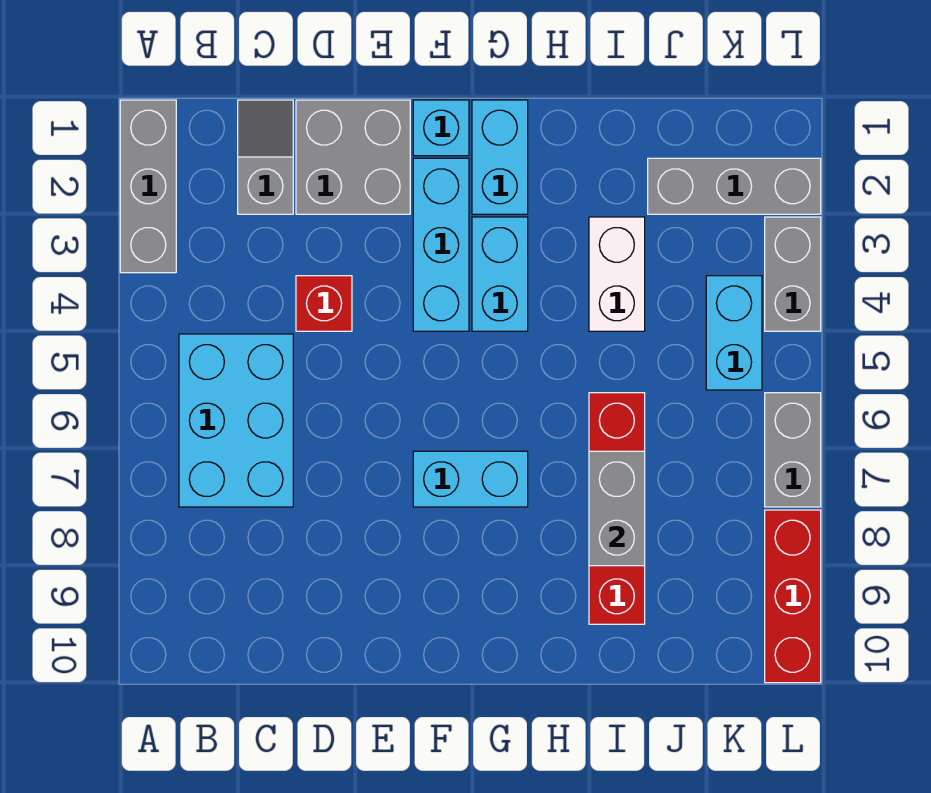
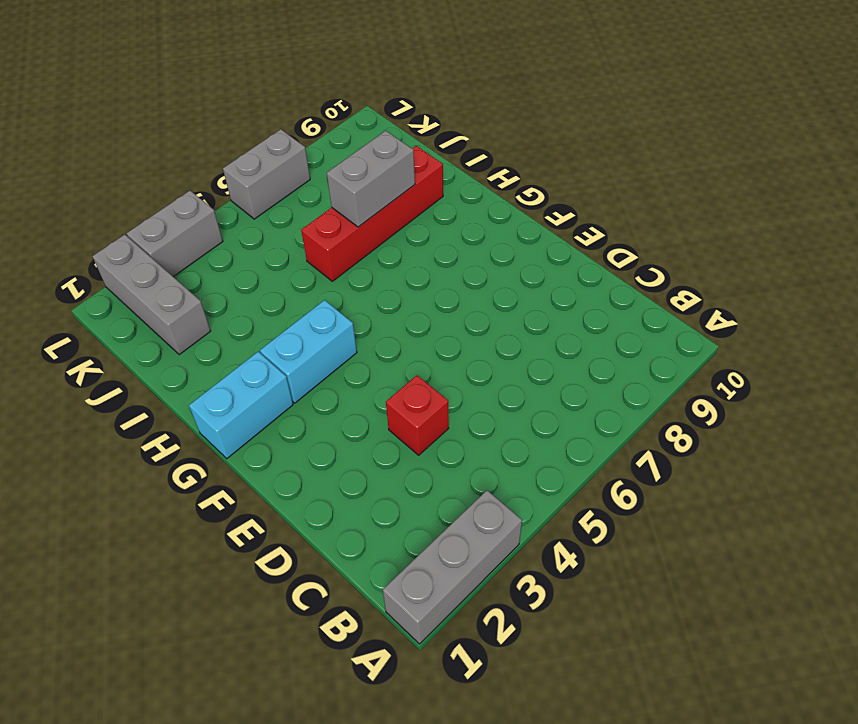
none -> cyan brick B5:C7 level 1
none -> grey slope C1:C2 level 1 top 2
none -> grey brick D1:E2 level 1

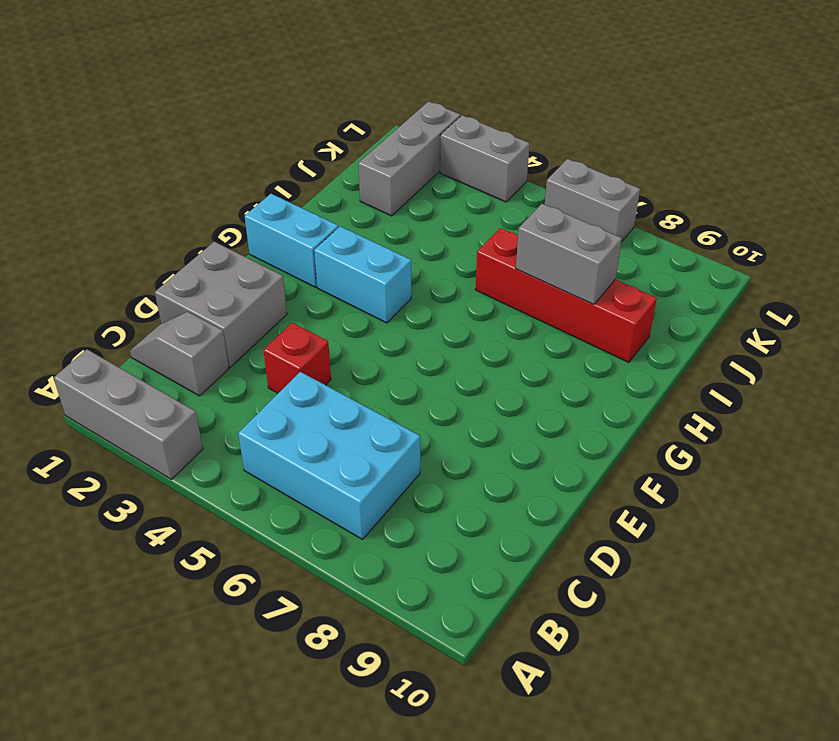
none -> cyan brick F1 level 1
none -> cyan brick F2:F4 level 1
none -> cyan brick F7:G7 level 1

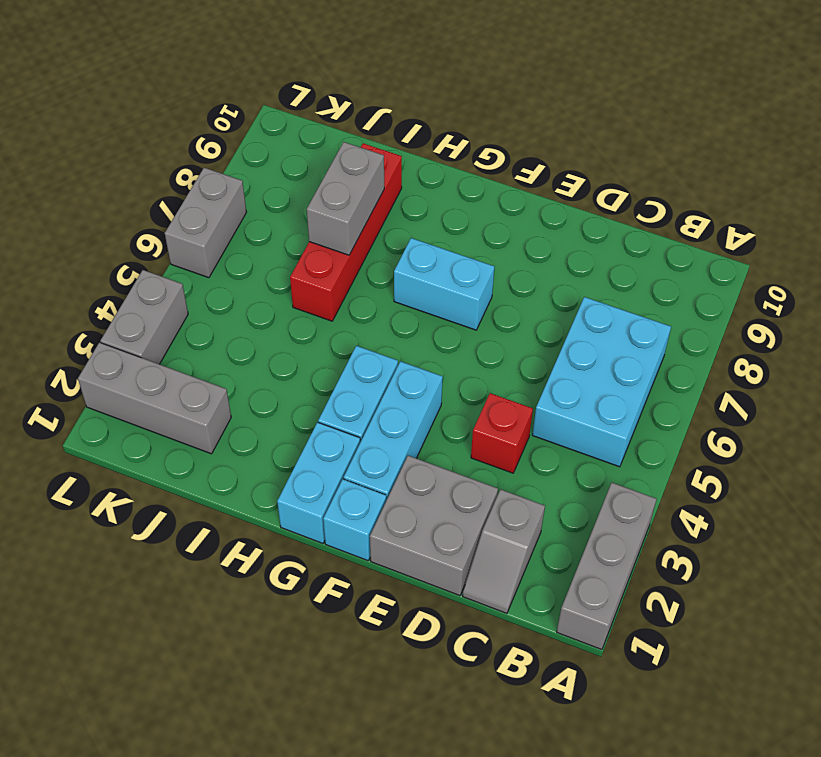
none -> white brick I3:I4 level 1
none -> cyan brick K4:K5 level 1
none -> red brick L8:L10 level 1

